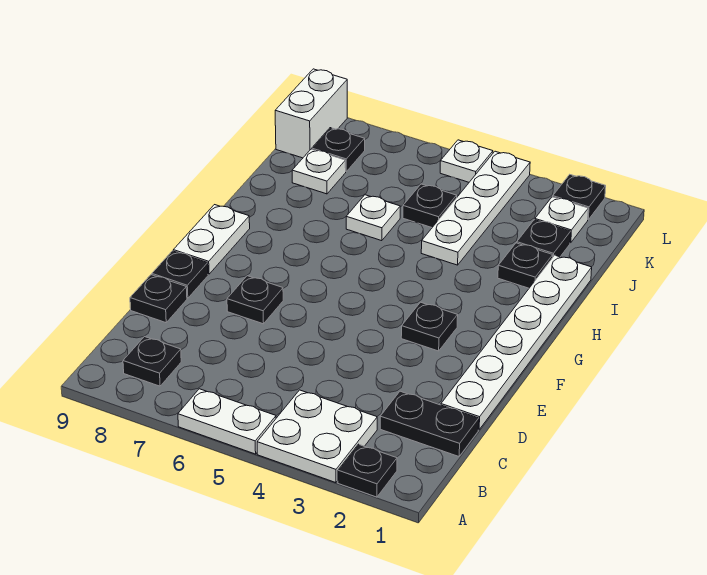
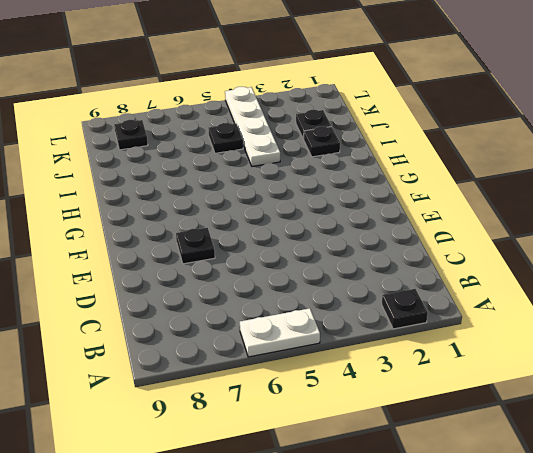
none -> white plate A3:B4 level 1
none -> black plate B8 level 1
none -> black plate C1:C2 level 1

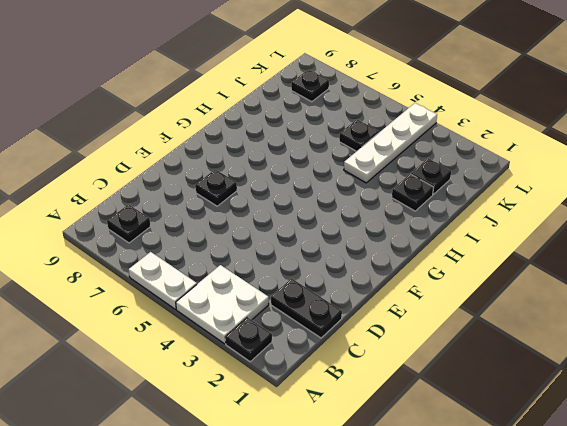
none -> white plate D1:I1 level 1
none -> black plate D9 level 1
none -> black plate E9 level 1

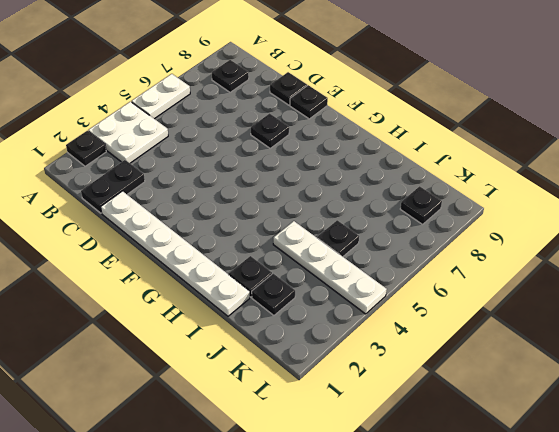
none -> black plate F3 level 1
none -> white plate F9:G9 level 1
none -> white plate I6 level 1

